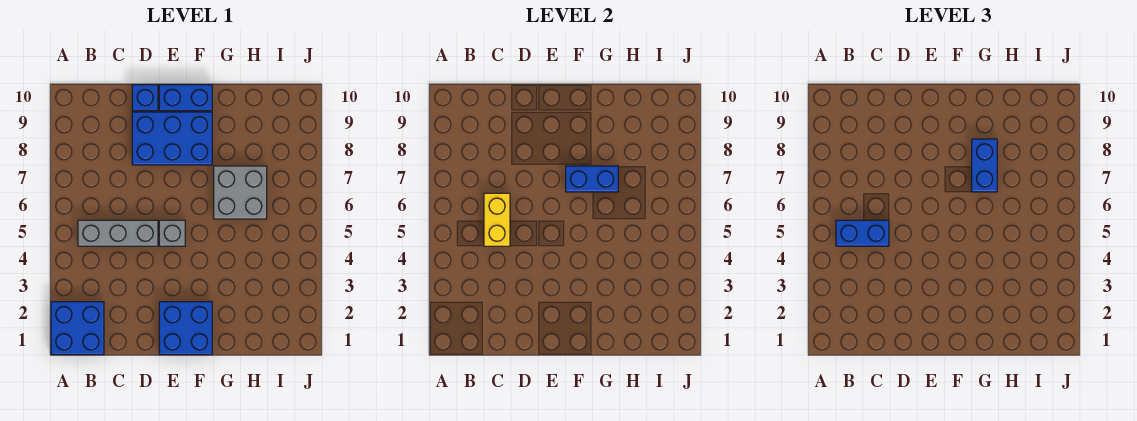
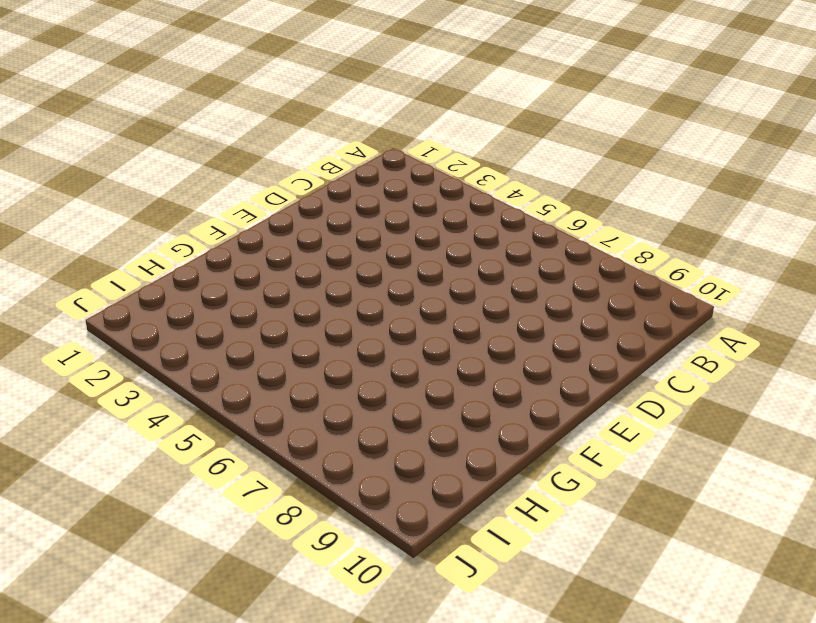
none -> blue brick A1:B2 level 1
none -> grey brick B5:D5 level 1
none -> blue brick D8:F9 level 1

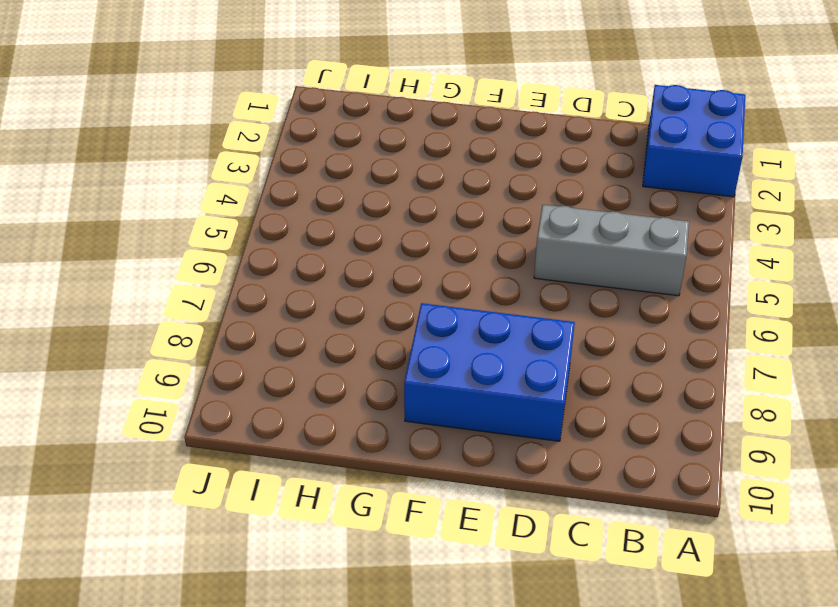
none -> blue brick D10 level 1
none -> blue brick E1:F2 level 1
none -> grey brick E5 level 1

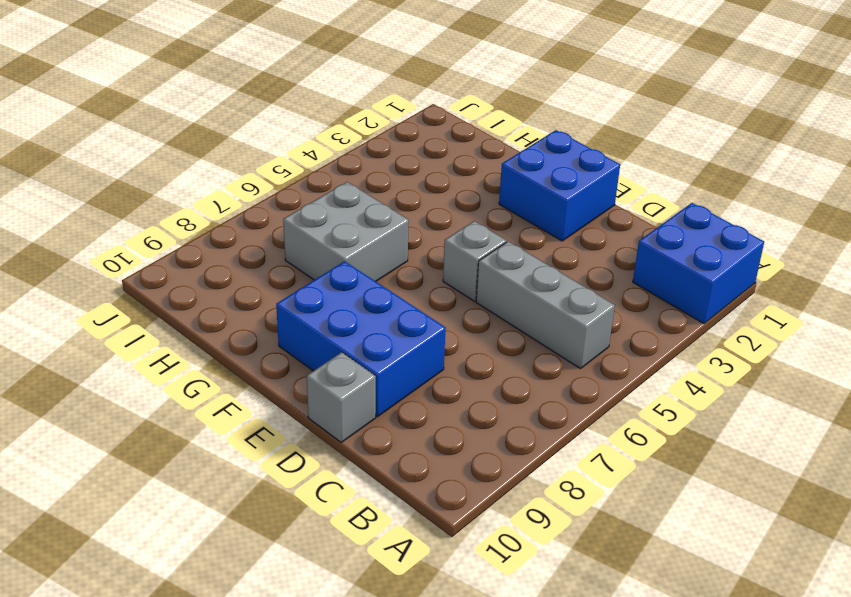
grey brick D10 level 1 -> blue brick D10 level 1
none -> blue brick E10:F10 level 1
none -> yellow brick C5:C6 level 2
none -> blue brick F7:G7 level 2

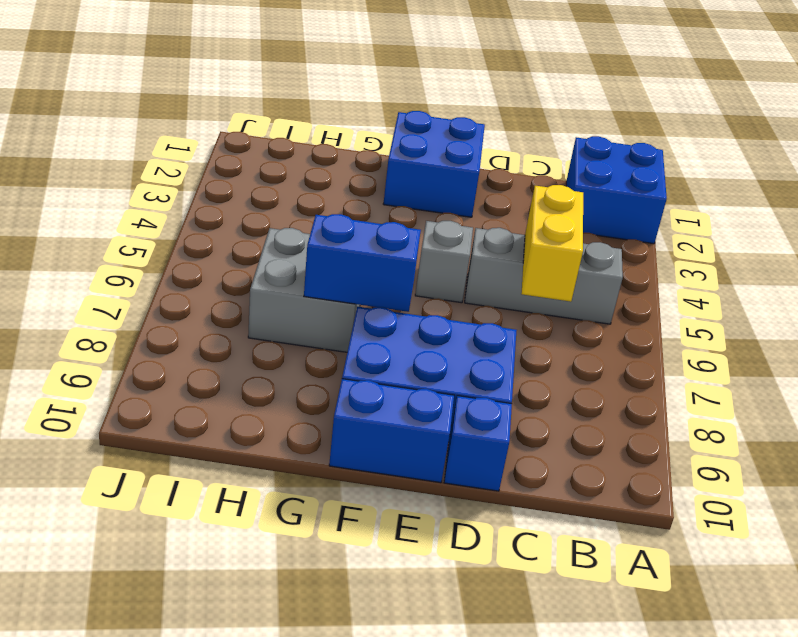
none -> blue brick B5:C5 level 3
none -> blue brick G7:G8 level 3

